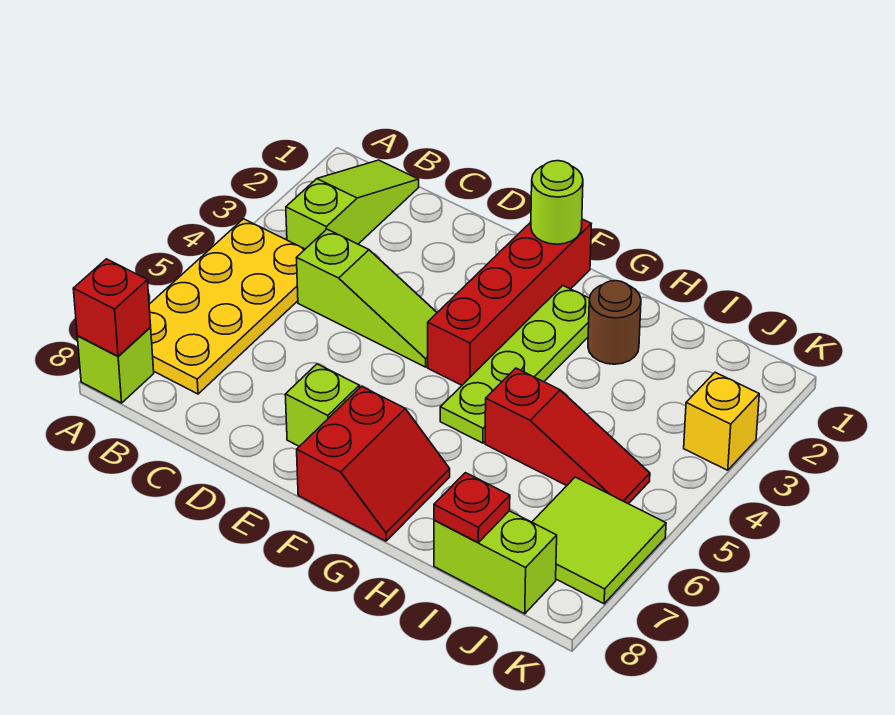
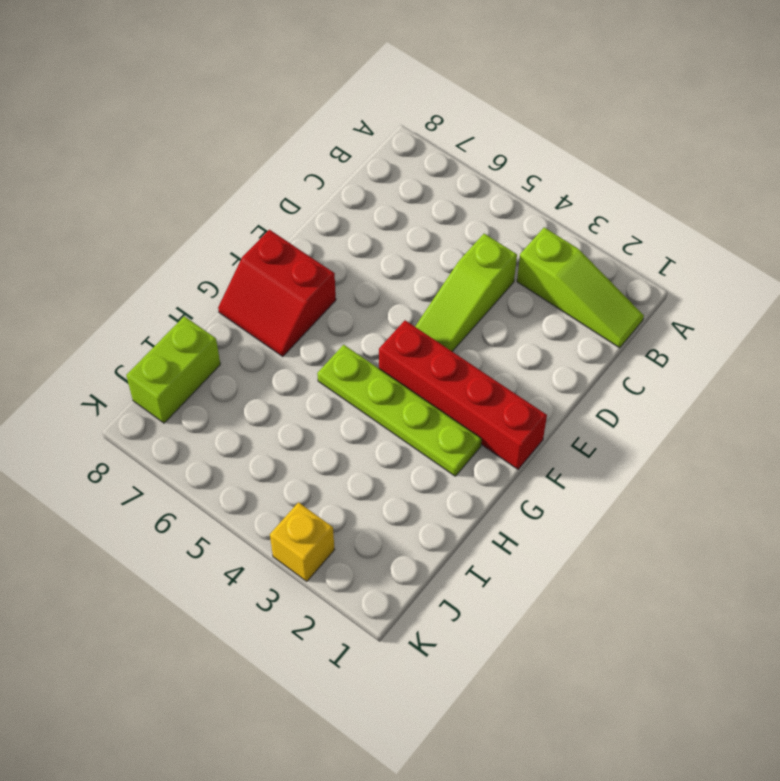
none -> yellow plate A4:B7 level 1
none -> lime brick A8 level 1
none -> lime brick E7 level 1

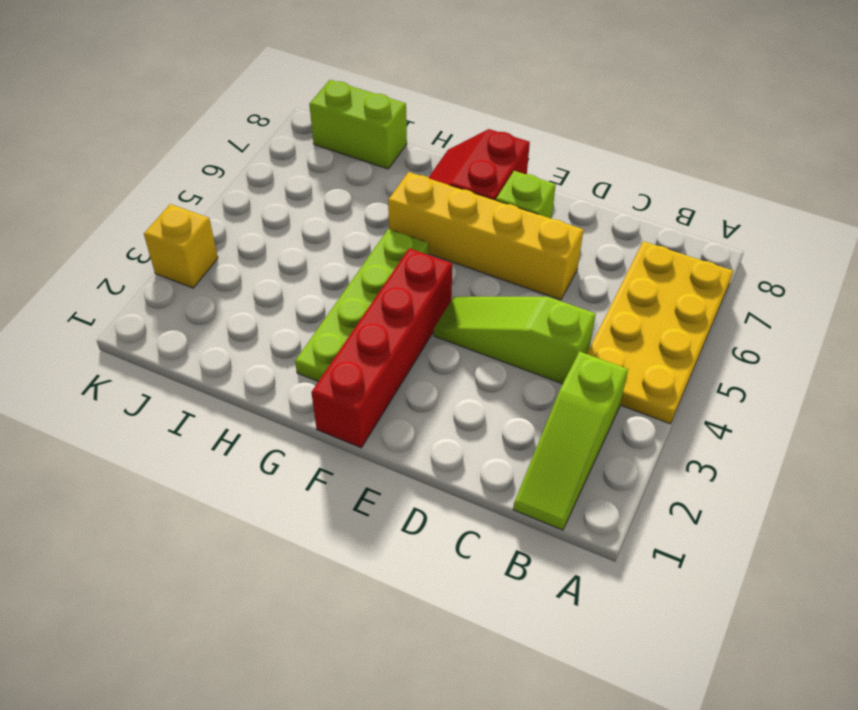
yellow brick D6:G6 level 1 -> none
none -> lime brick A8 level 1
none -> brown round brick H2 level 1
none -> red slope H5:J5 level 1 top H

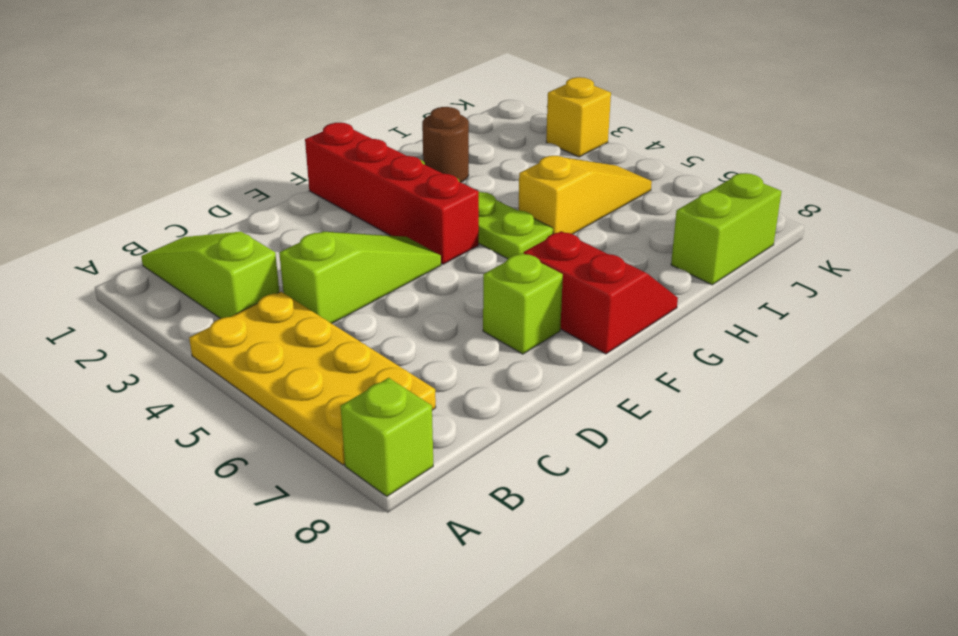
yellow slope H5:J5 level 1 top H -> red slope H5:J5 level 1 top H
none -> lime tile J6:K7 level 1
none -> red brick A8 level 2
none -> lime round brick F1 level 2

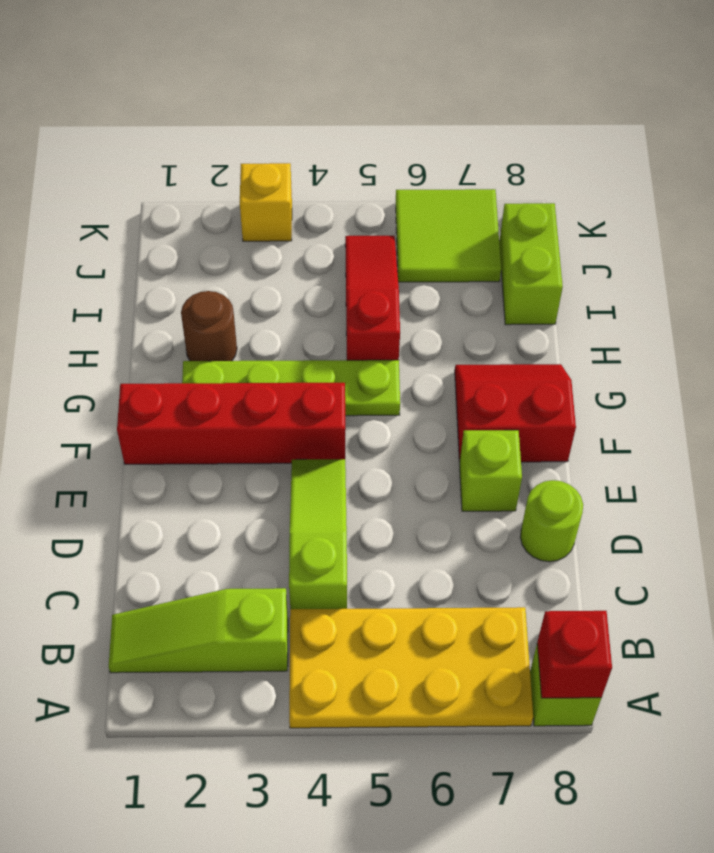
lime round brick D8 level 1 -> lime round brick F1 level 2
none -> red plate I8 level 2

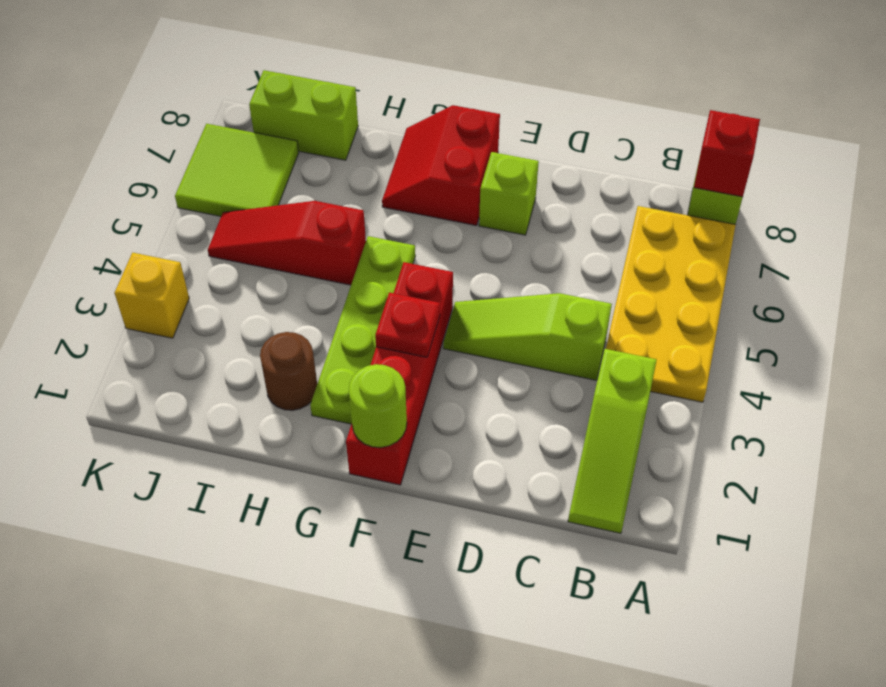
red plate F3 level 2 -> red plate I8 level 2

